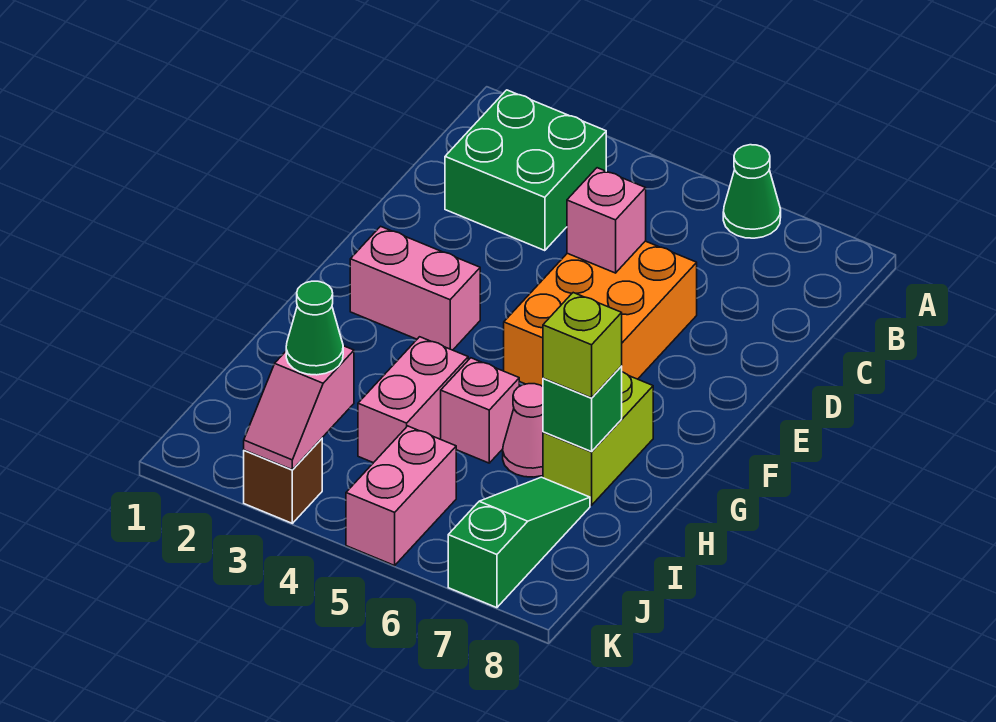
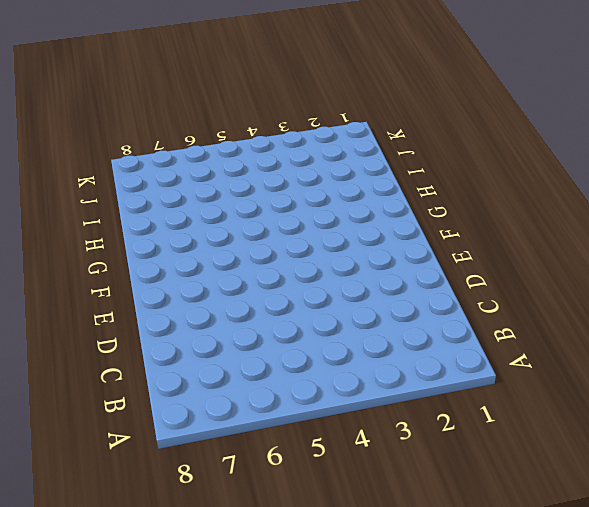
none -> green cone A6 level 1
none -> green brick B2:C3 level 1
none -> orange brick D5:F6 level 1

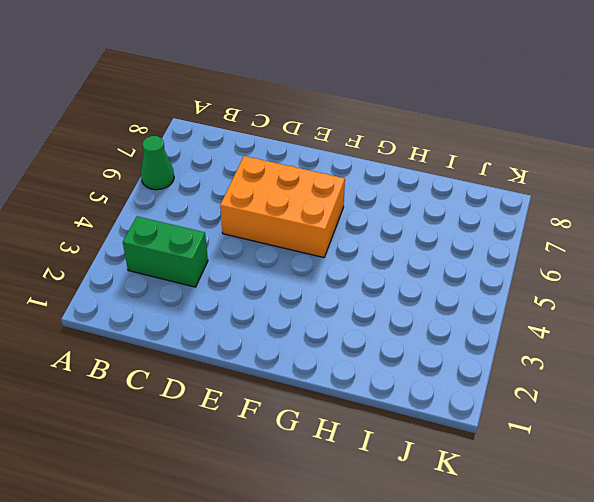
green brick B3:C3 level 1 -> green brick B2:C3 level 1
none -> pink brick F2:F3 level 1
none -> lime brick G7:H7 level 1
none -> pink brick H4:I4 level 1

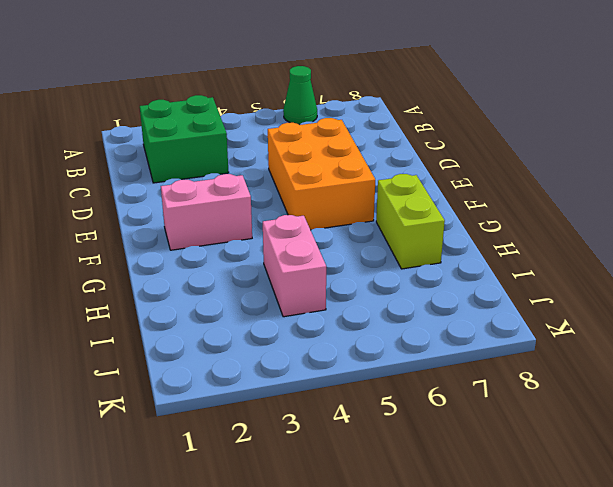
none -> pink brick H5 level 1
none -> pink cone H6 level 1
none -> green slope I7:K7 level 1 top K

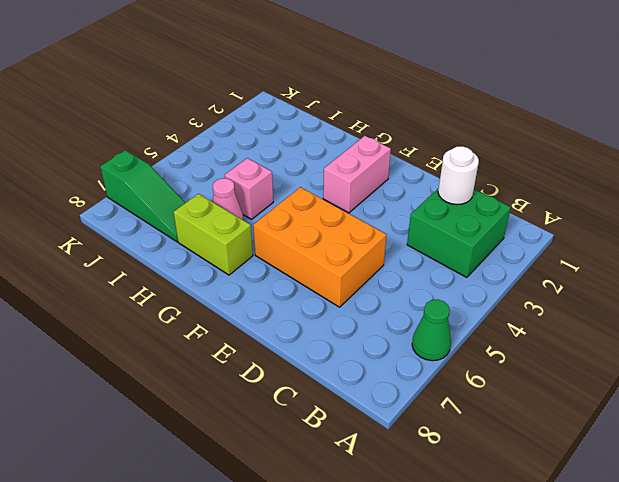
white round brick C2 level 2 -> none
none -> pink brick H4:I4 level 1
none -> pink brick J5:K5 level 1
none -> brown brick K3 level 1

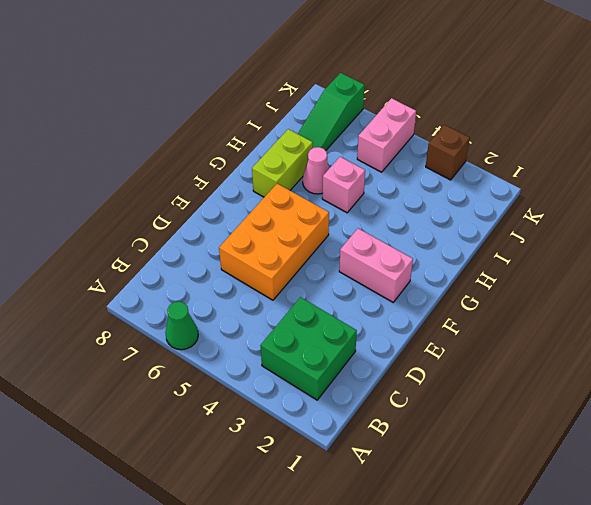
none -> pink brick H4:I4 level 1
none -> pink brick D5 level 2
none -> green brick H7 level 2

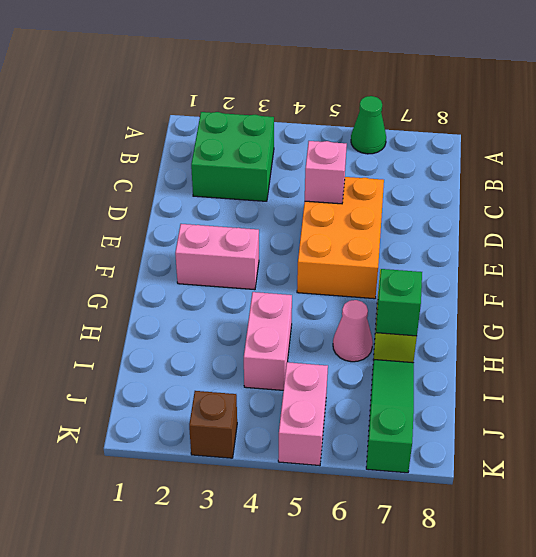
none -> pink brick H5 level 1
none -> pink slope J3:K3 level 2 top J
none -> lime brick H7 level 3

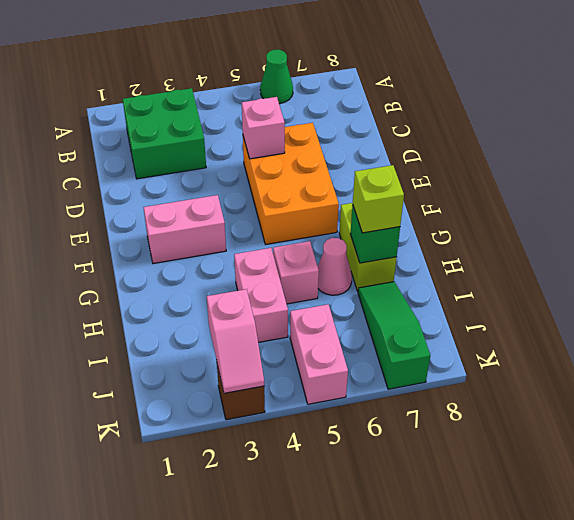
none -> green cone J3 level 3

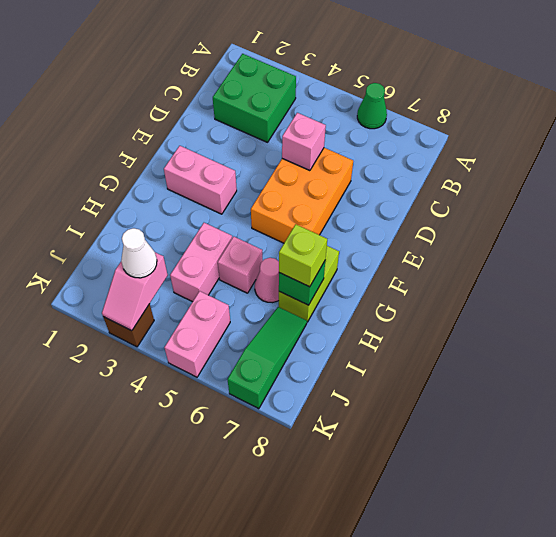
white cone J3 level 3 -> green cone J3 level 3

